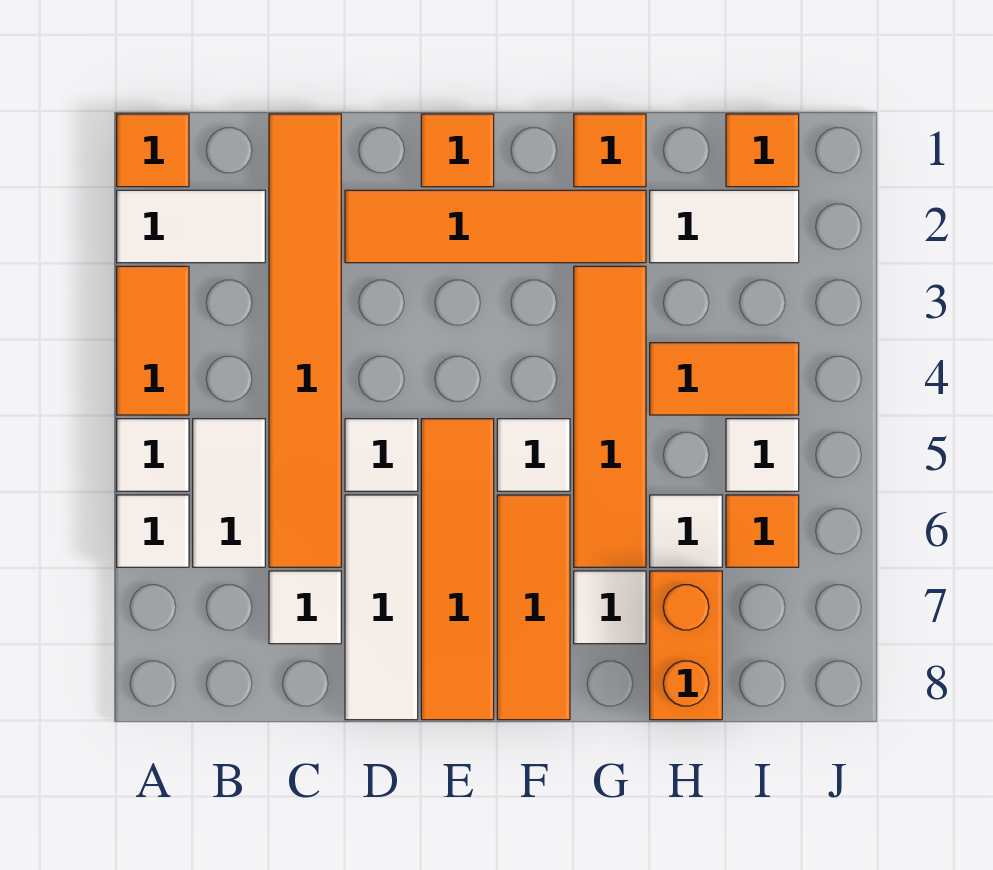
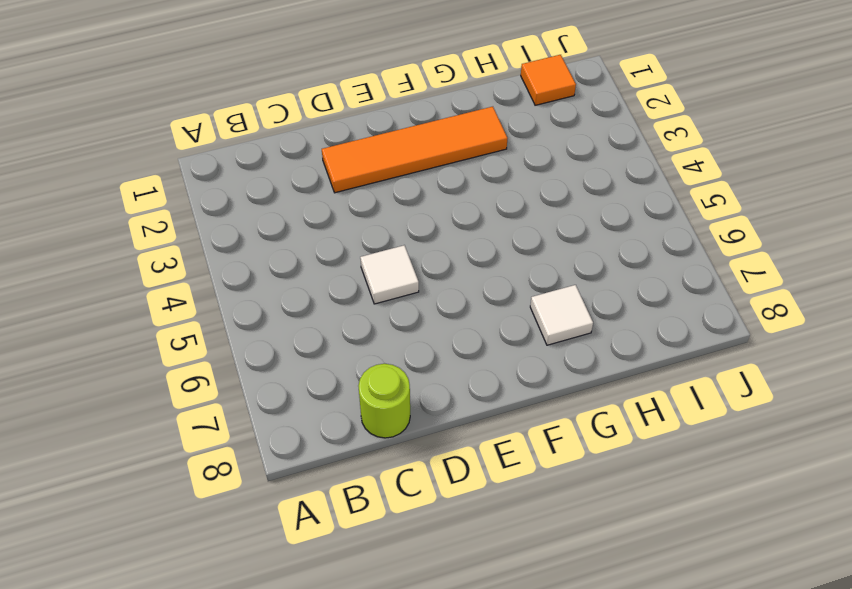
lime round brick C8 level 1 -> none
none -> orange tile A1 level 1
none -> white tile A2:B2 level 1
none -> orange tile A3:A4 level 1

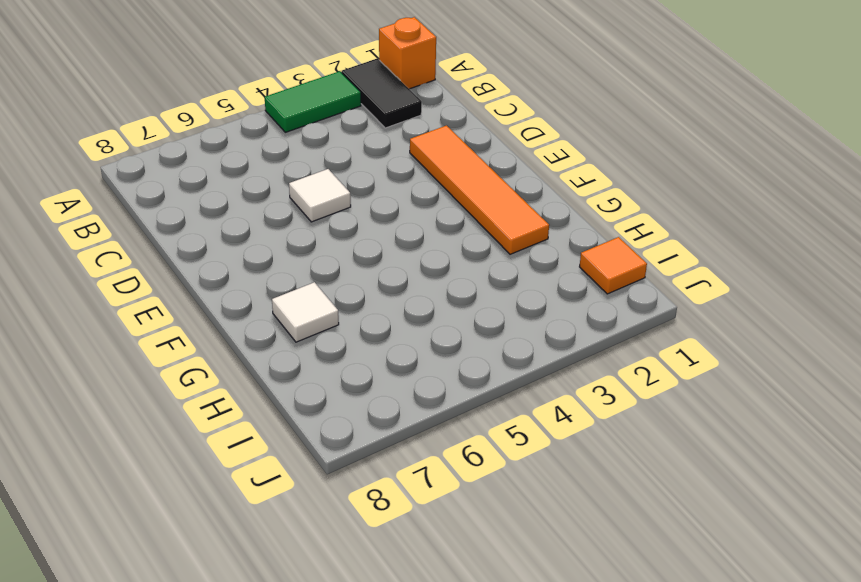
orange brick A1 level 1 -> orange tile A1 level 1
black tile A2:B2 level 1 -> white tile A2:B2 level 1
green tile A3:A4 level 1 -> orange tile A3:A4 level 1
none -> white tile A5 level 1
none -> white tile A6 level 1
none -> white tile B5:B6 level 1

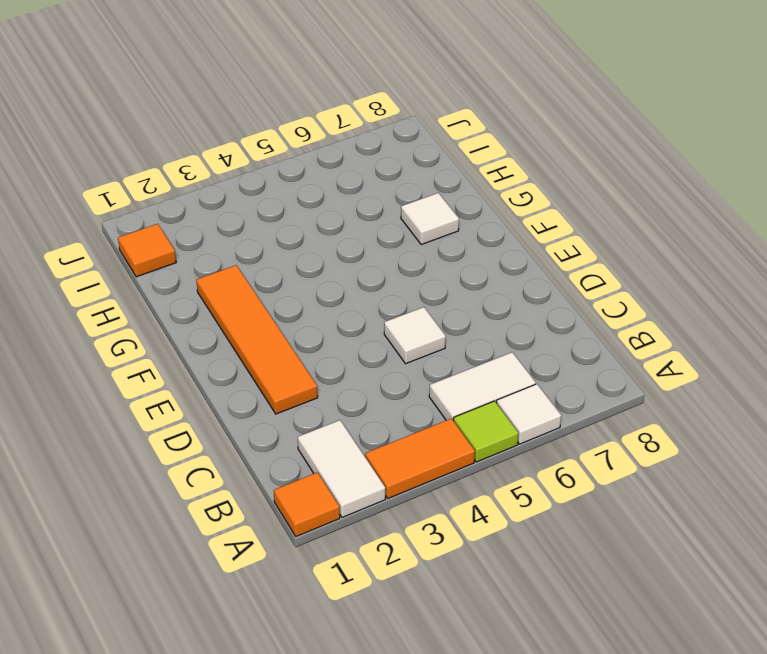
lime tile A5 level 1 -> white tile A5 level 1
none -> orange tile C1:C6 level 1
none -> white tile C7 level 1
none -> white tile D6:D8 level 1

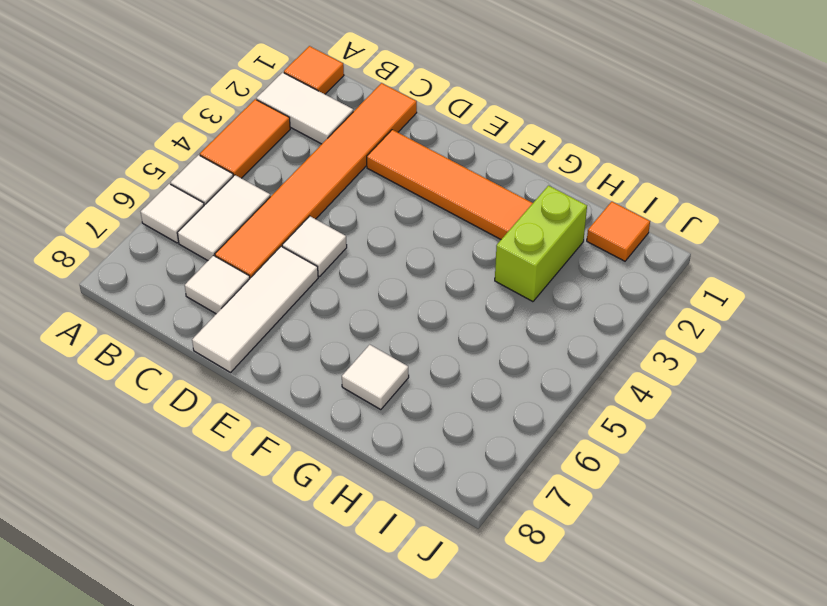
lime brick H2:H3 level 1 -> white tile H2:I2 level 1
none -> orange tile E1 level 1
none -> orange tile E5:E8 level 1
none -> white tile F5 level 1

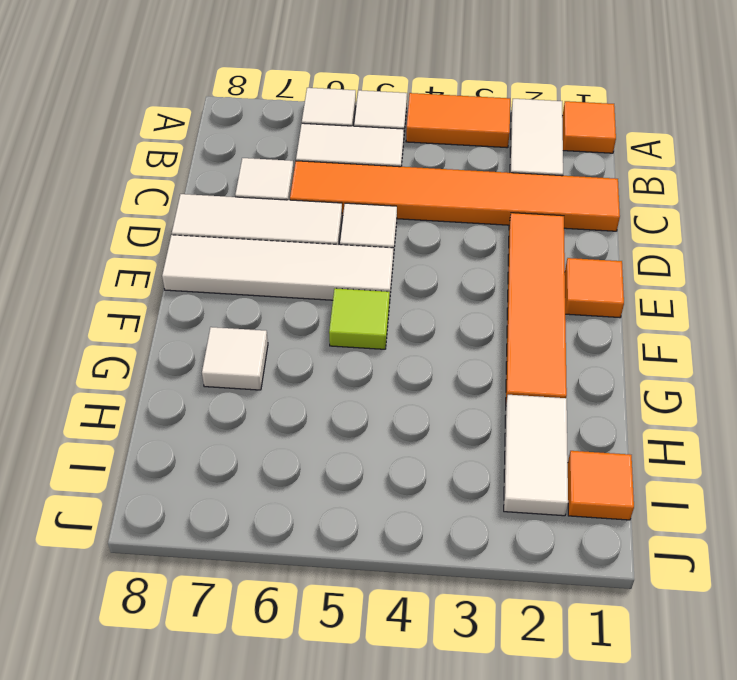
white tile E5:E8 level 1 -> orange tile E5:E8 level 1
lime tile F5 level 1 -> white tile F5 level 1
none -> orange tile F6:F8 level 1
none -> orange tile G1 level 1
none -> orange tile G3:G6 level 1

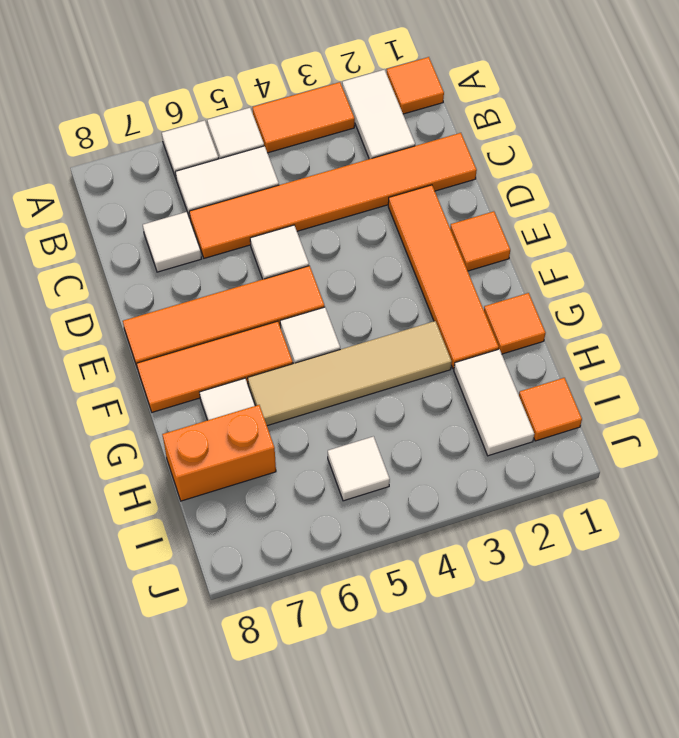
tan tile G3:G6 level 1 -> orange tile G3:G6 level 1
none -> white tile D6:D8 level 1
none -> orange tile H4:I4 level 1
none -> white tile H6 level 1

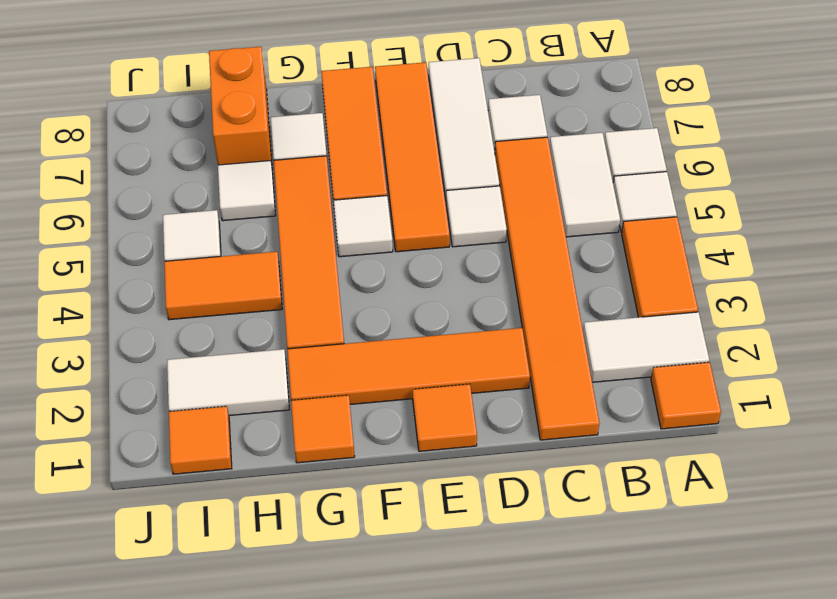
none -> orange tile I6 level 1

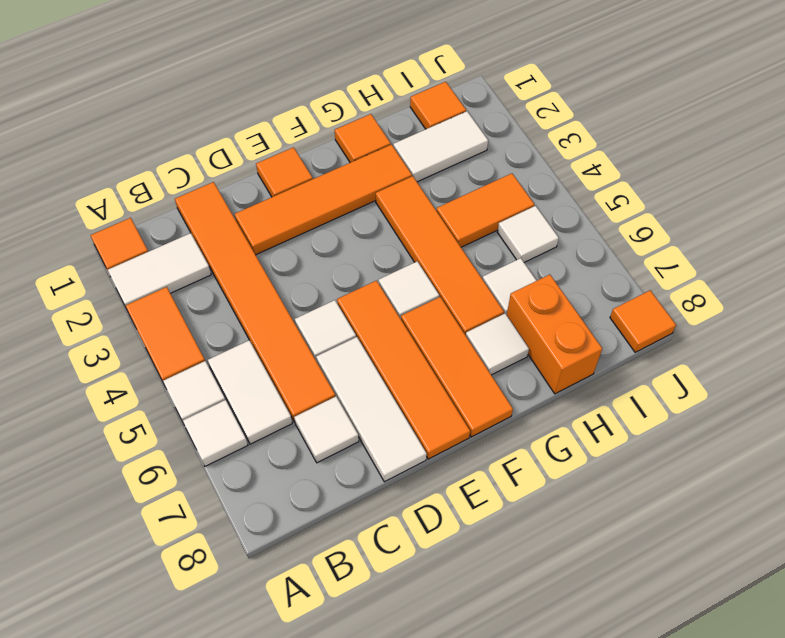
orange tile J8 level 1 -> orange tile I6 level 1

